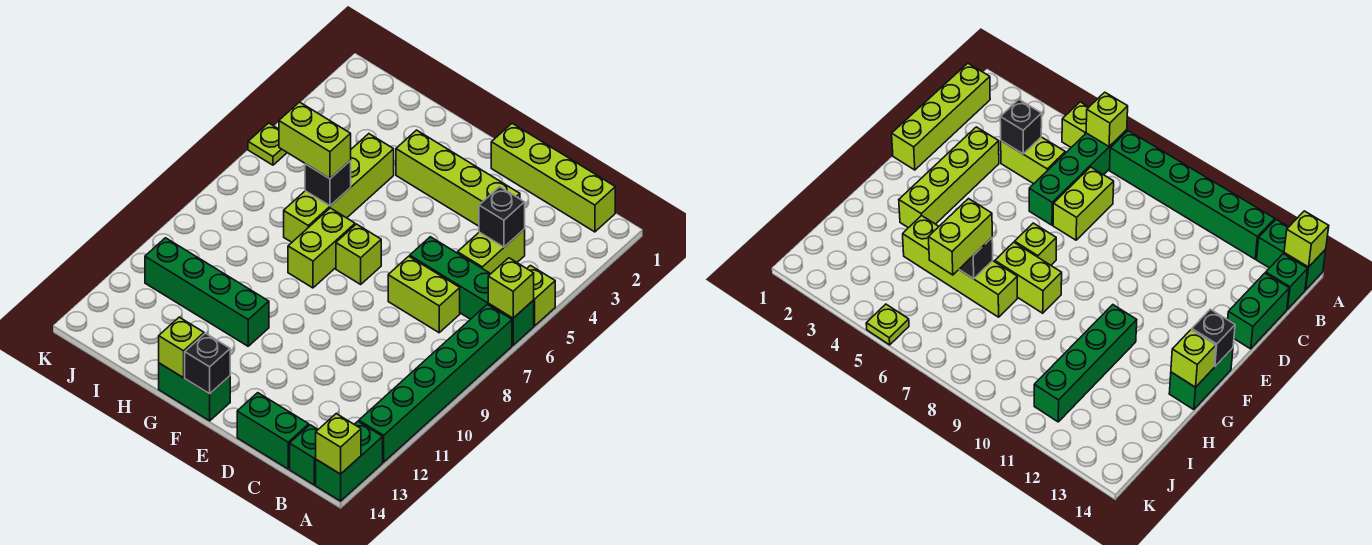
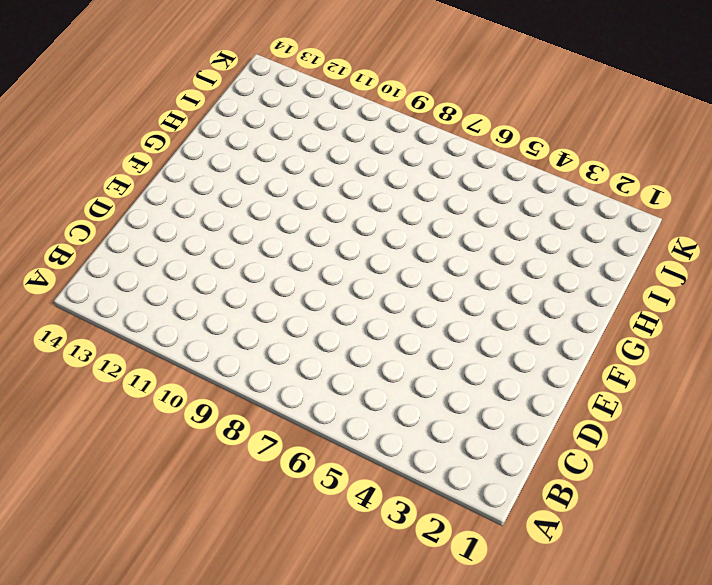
none -> lime brick A5 level 1
none -> green brick A6:D6 level 1
none -> green brick A7:A12 level 1

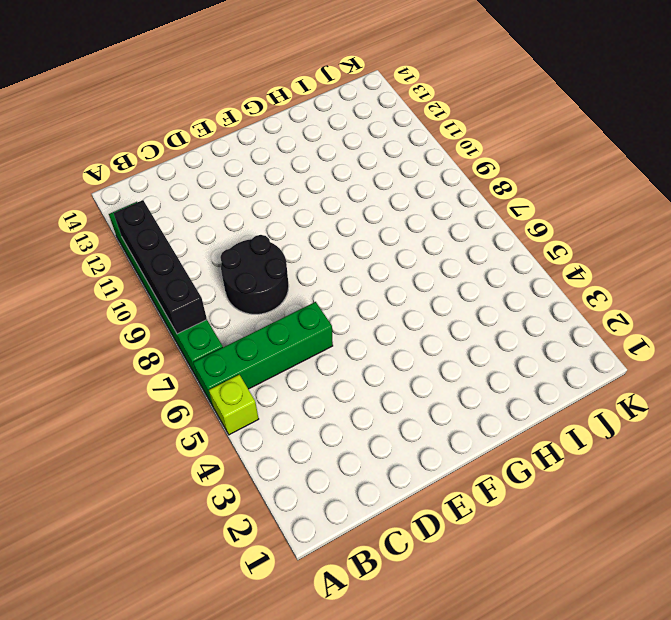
black brick A8:A11 level 2 -> none
black round brick C8:D9 level 1 -> none
none -> green brick A13:A14 level 1
none -> lime brick B1:E1 level 1
none -> green brick B14 level 1

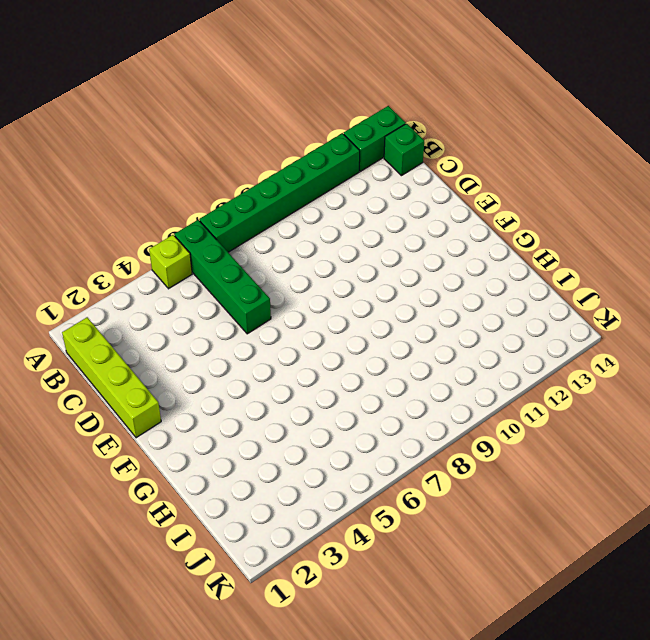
none -> lime brick C4:C5 level 1
none -> lime brick C7:D7 level 1
none -> green brick C14:D14 level 1

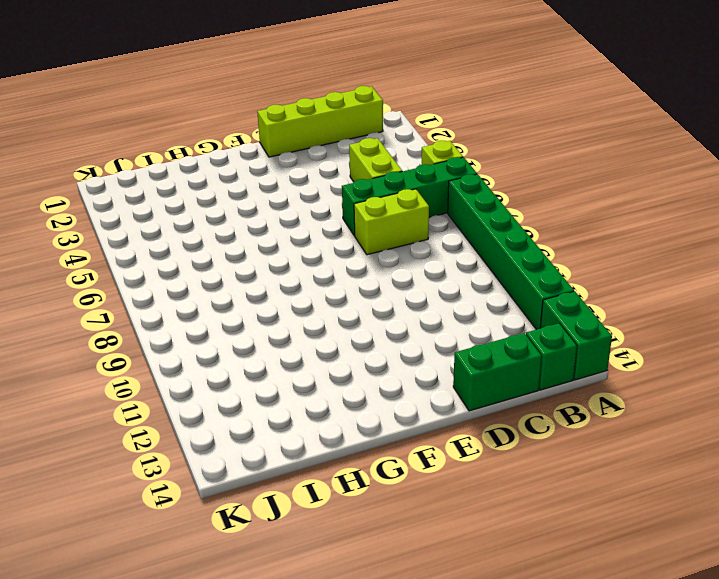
none -> lime brick D3:G3 level 1
none -> lime brick F7 level 1
none -> green brick F14:G14 level 1

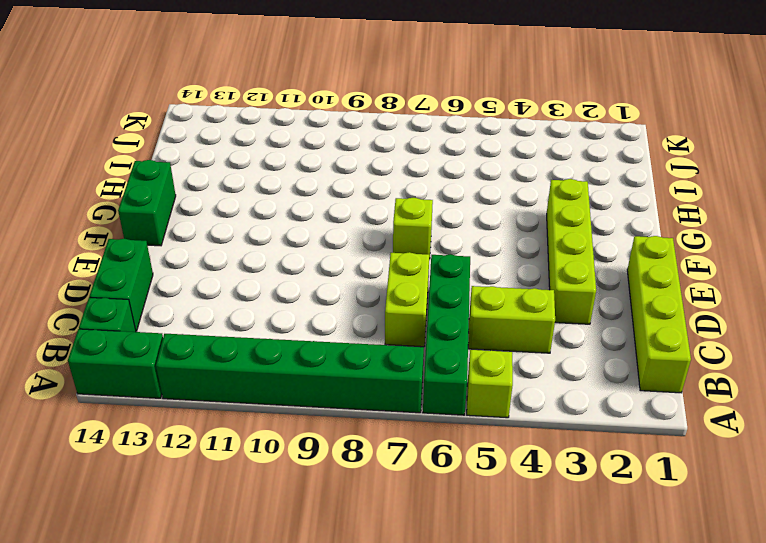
none -> lime brick G7:G8 level 1
none -> green brick G11:J11 level 1
none -> lime brick H4:H7 level 1

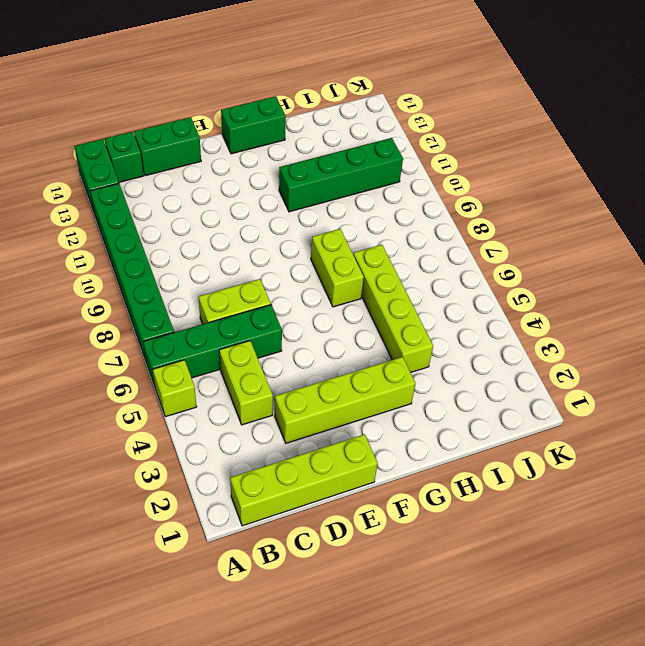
none -> lime brick F7 level 1
none -> lime plate K5 level 1
none -> lime brick A6 level 2

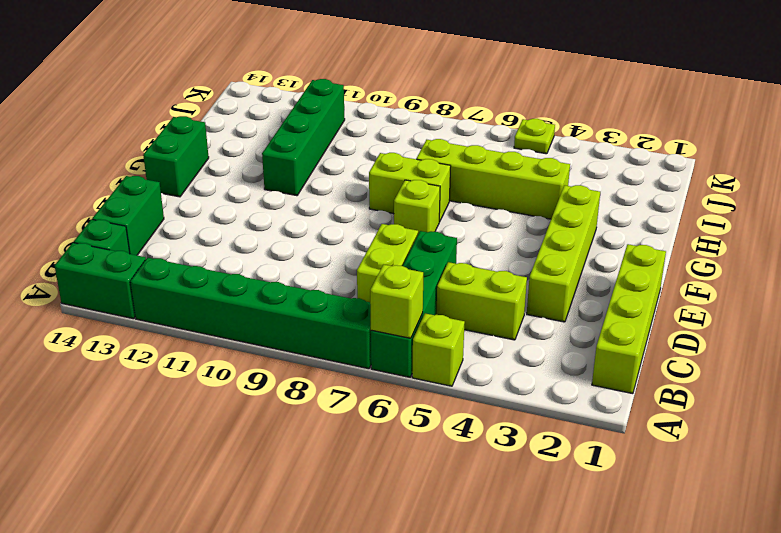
none -> lime brick A14 level 2
none -> black brick C4 level 2
none -> black brick F14 level 2

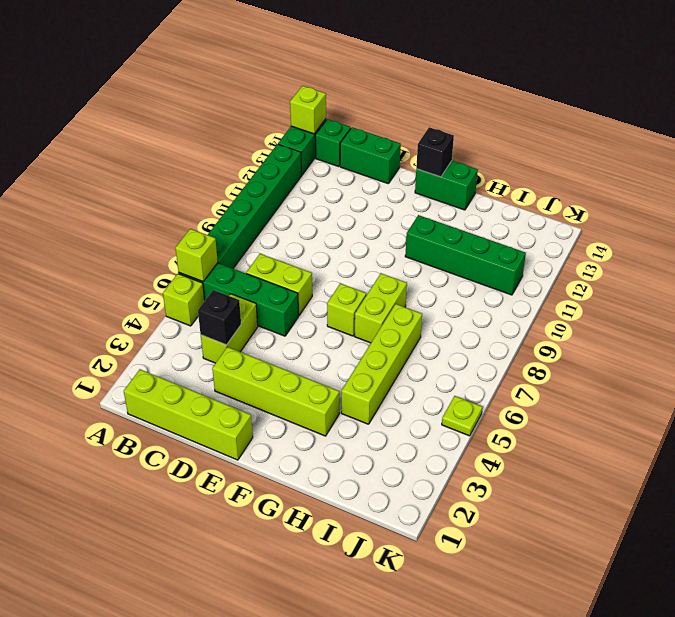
none -> lime brick G14 level 2
none -> black brick H6 level 2
none -> lime brick H6:I6 level 3

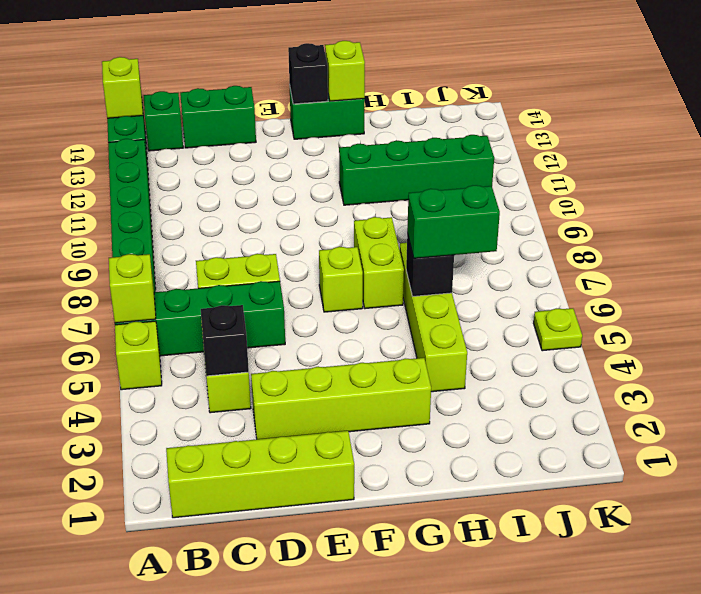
green brick H6:I6 level 3 -> lime brick H6:I6 level 3

